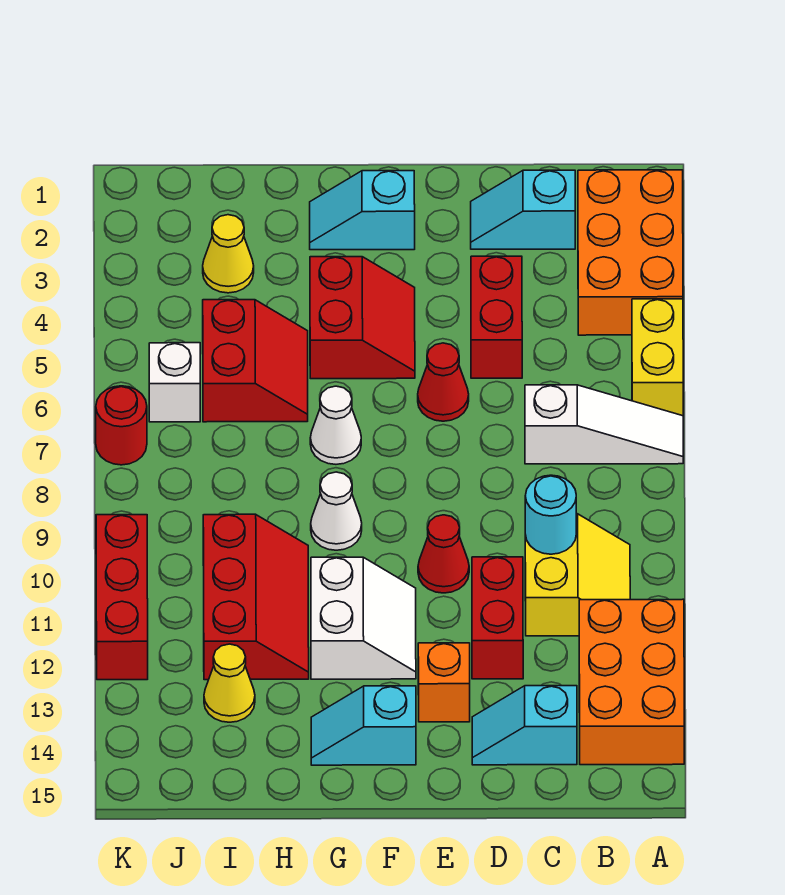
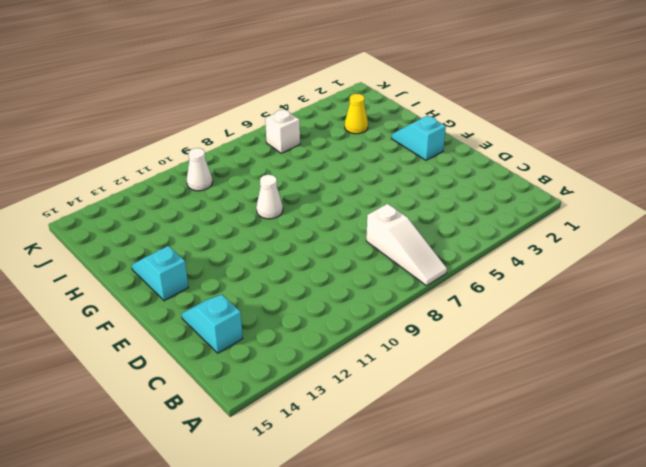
white cone J10 level 1 -> white cone G7 level 1
none -> orange brick A2:B4 level 1
none -> yellow brick A5:A6 level 1
none -> orange brick A12:B14 level 1

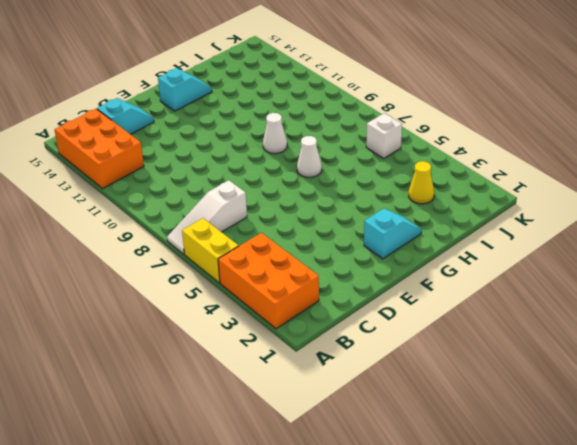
none -> yellow slope B10:C11 level 1 top C
none -> cyan slope C2:D2 level 1 top C
none -> red brick D4:D5 level 1

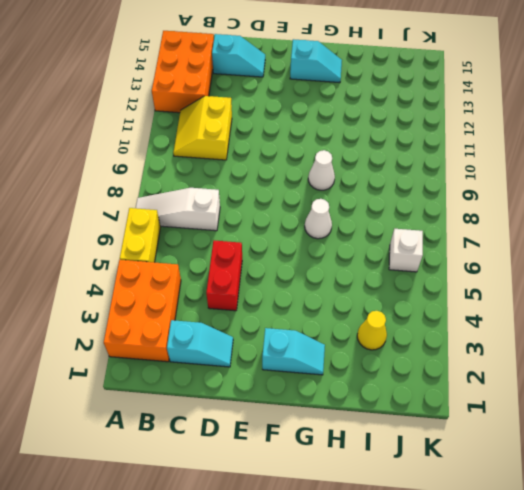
none -> red brick D11:D12 level 1
none -> red cone E6 level 1
none -> red cone E10 level 1

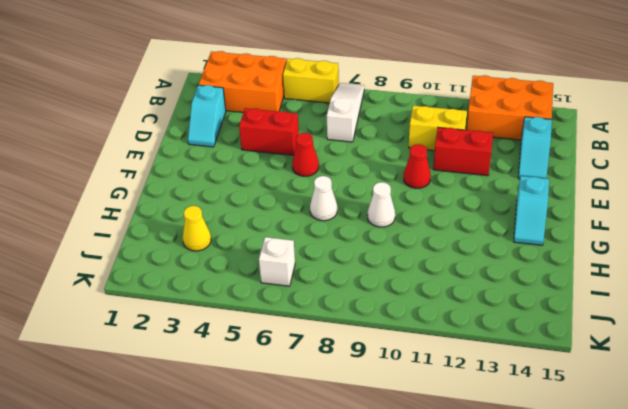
none -> orange brick E13 level 1
none -> cyan slope F2:G2 level 1 top F
none -> red slope F4:G5 level 1 top G

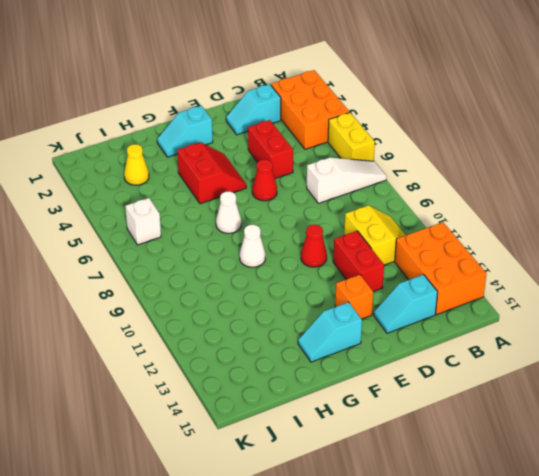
none -> white slope F11:G12 level 1 top G
none -> red slope H5:I6 level 1 top I
none -> red slope H10:I12 level 1 top I

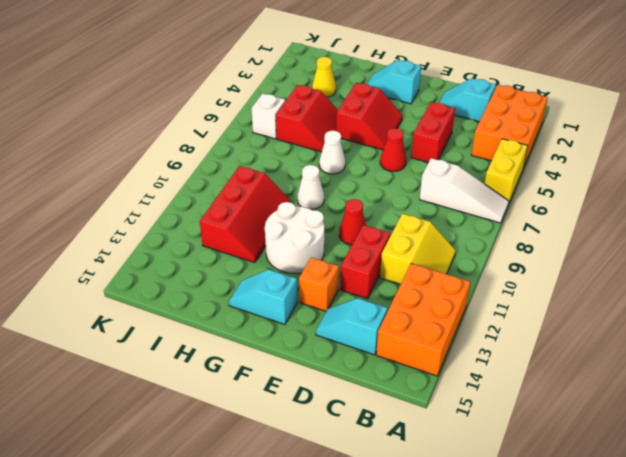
white round brick F11:G12 level 1 -> white slope F11:G12 level 1 top G
none -> yellow cone I13 level 1
none -> red round brick K7 level 1
none -> red brick K10:K12 level 1

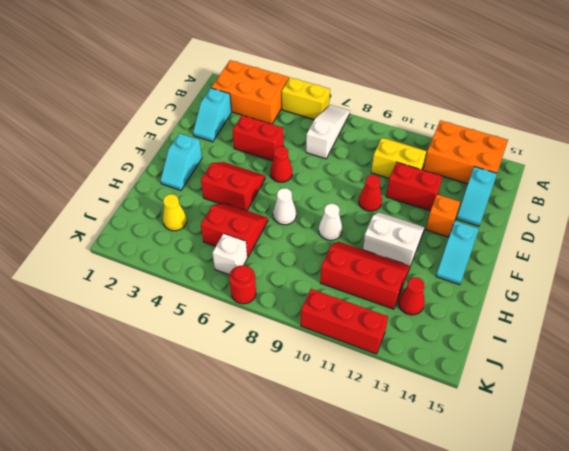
red cone I13 level 1 -> yellow cone I13 level 1
none -> cyan round brick C10 level 2

